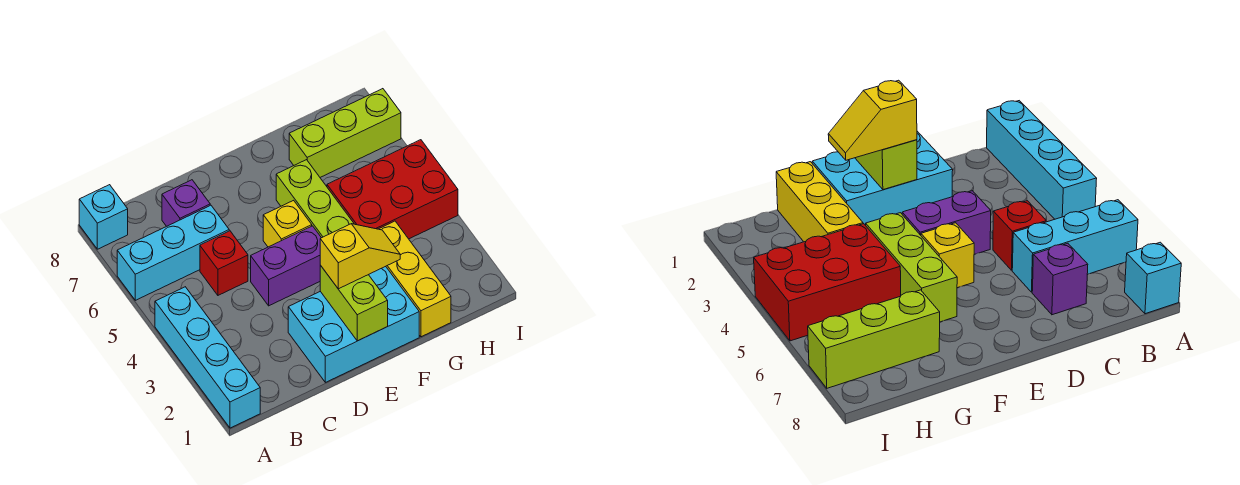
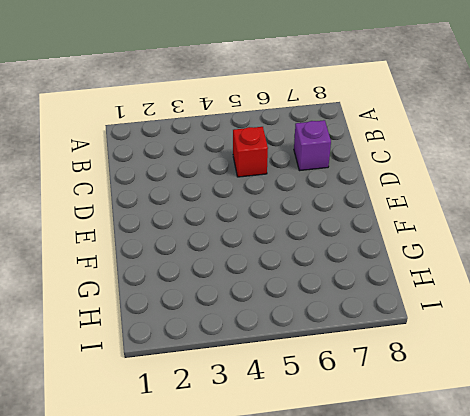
none -> cyan brick A1:A4 level 1
none -> cyan brick A6:C6 level 1
none -> cyan brick A8 level 1

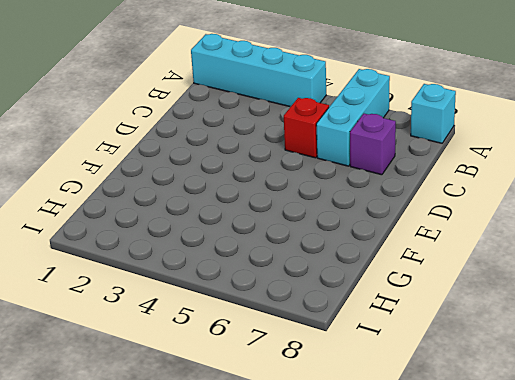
none -> cyan brick D1:F2 level 1
none -> purple brick D4:E4 level 1
none -> yellow brick E5 level 1

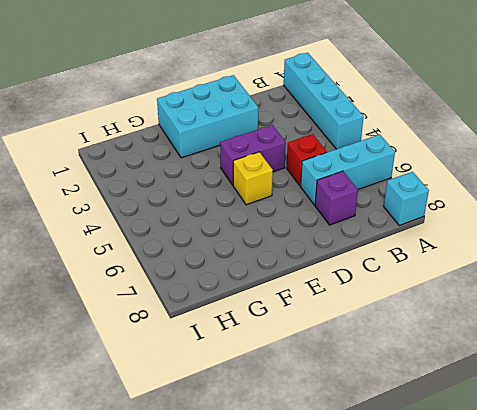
none -> lime brick F4:F6 level 1
none -> yellow brick G1:G3 level 1
none -> red brick G4:I5 level 1

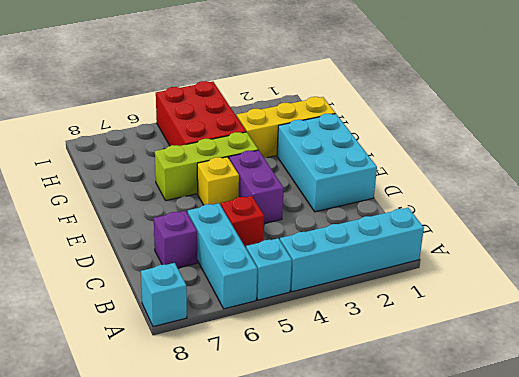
cyan brick A5 level 1 -> none
none -> lime brick G7:I7 level 1
none -> lime brick E1:E2 level 2
none -> yellow slope E2:F2 level 3 top E

